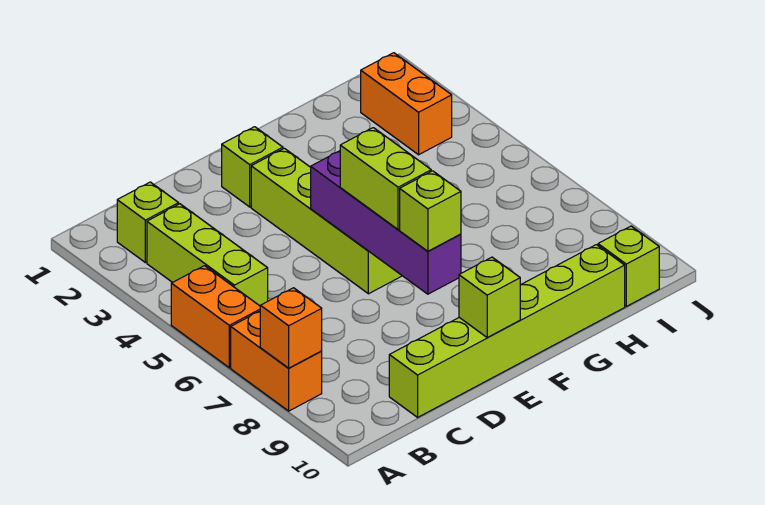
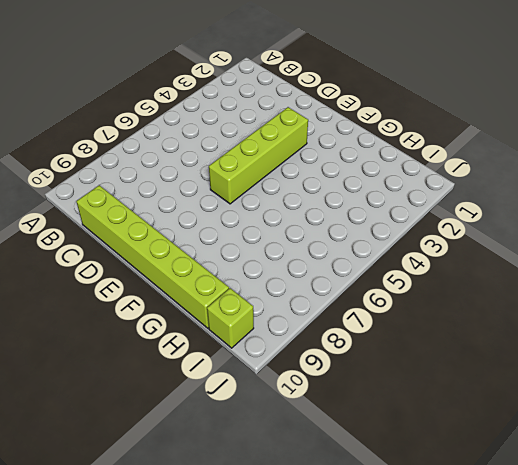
none -> orange brick A5:A6 level 1
none -> orange brick A7:A8 level 1
none -> lime brick B2 level 1

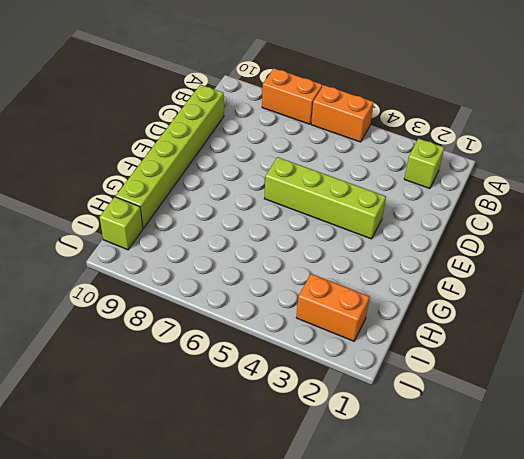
none -> lime brick B3:B5 level 1
none -> lime brick E2 level 1
none -> orange brick A8 level 2

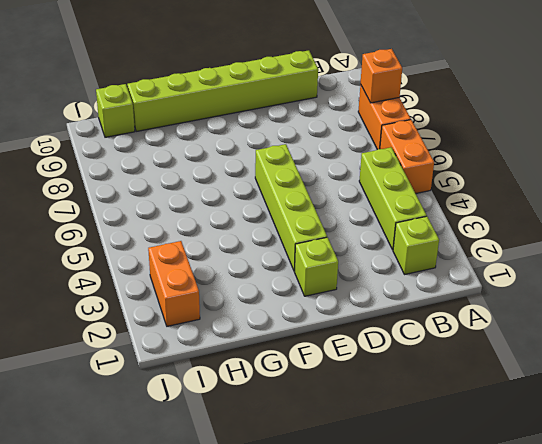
none -> purple brick E5:E8 level 2
none -> lime brick E10 level 2
none -> lime brick E6:E7 level 3

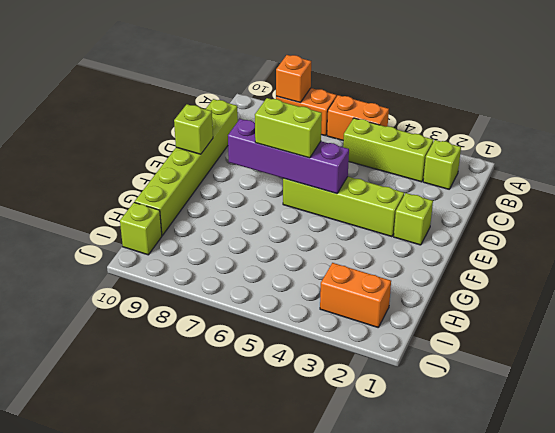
none -> lime brick E8 level 3

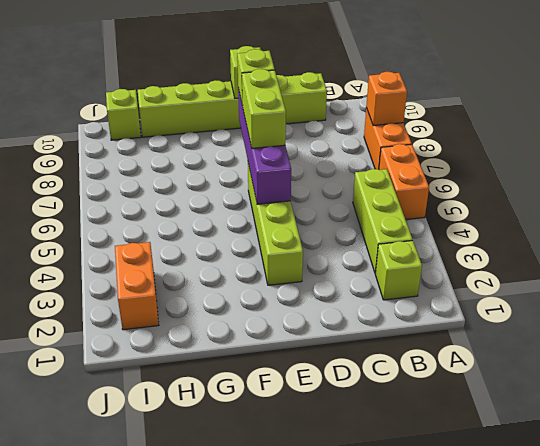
none -> lime brick E2 level 1

